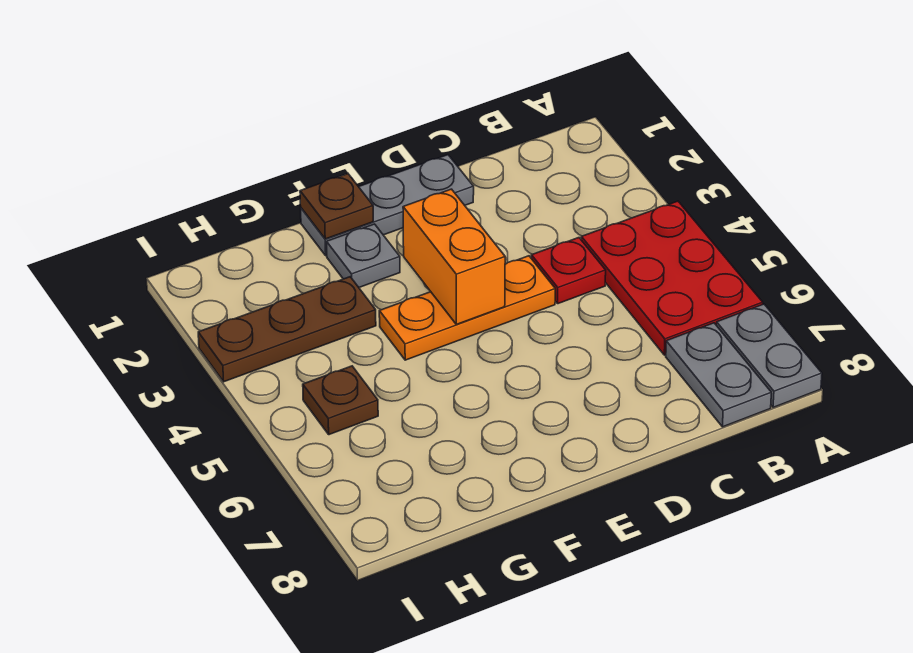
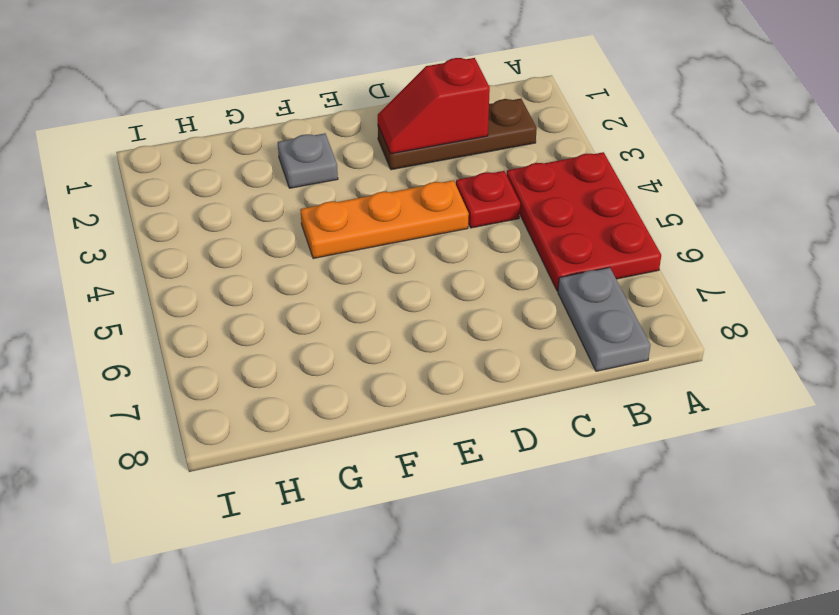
brown plate B2:D2 level 1 -> brown plate G3:I3 level 1
red slope C2:D2 level 2 top C -> none
none -> grey plate A7:A8 level 1
none -> grey plate D1:F1 level 1

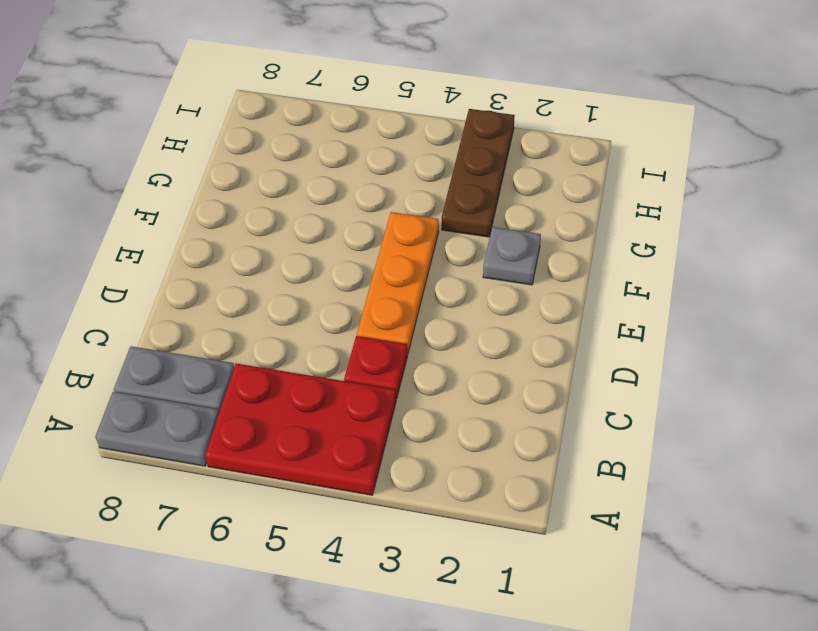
none -> grey plate D1:F1 level 1
none -> brown plate H5 level 1

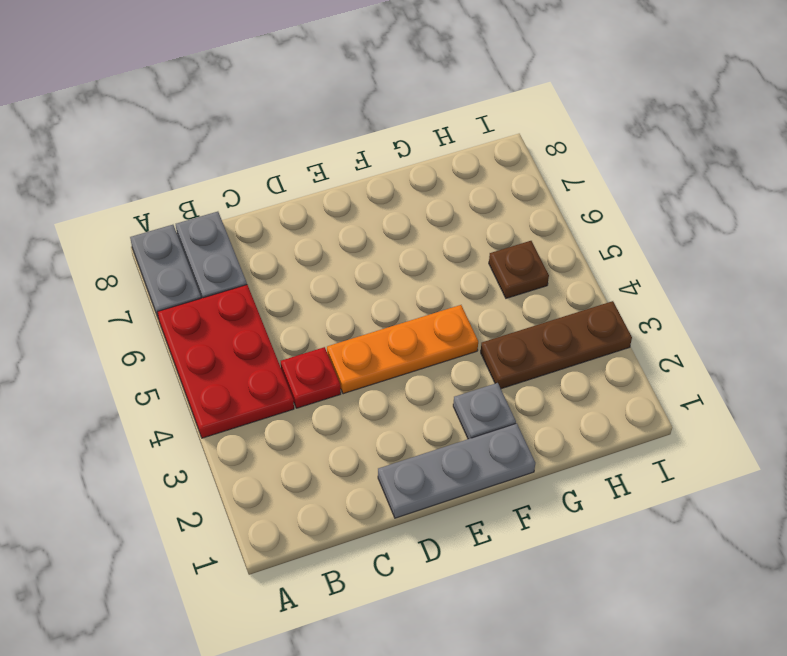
none -> orange brick E3:E4 level 2
none -> brown plate F1 level 2

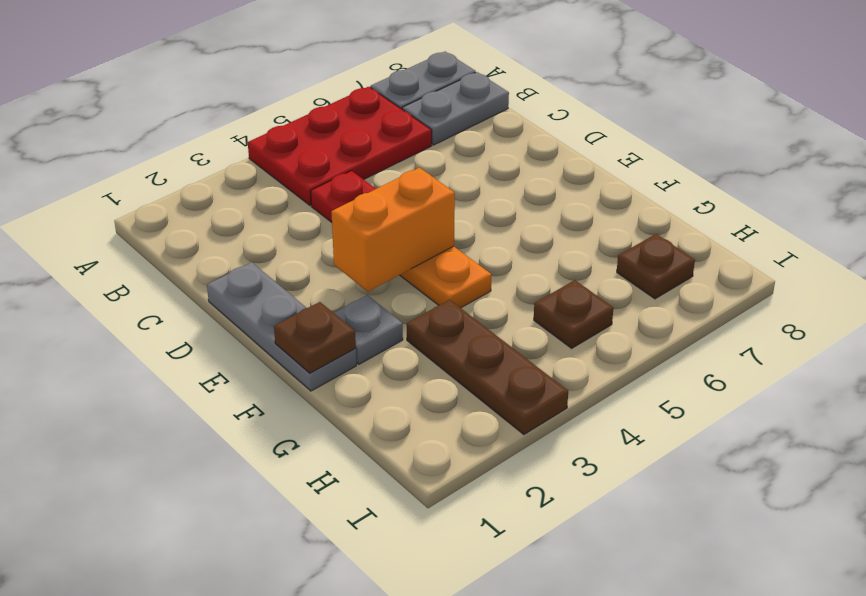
brown plate H7 level 1 -> none

